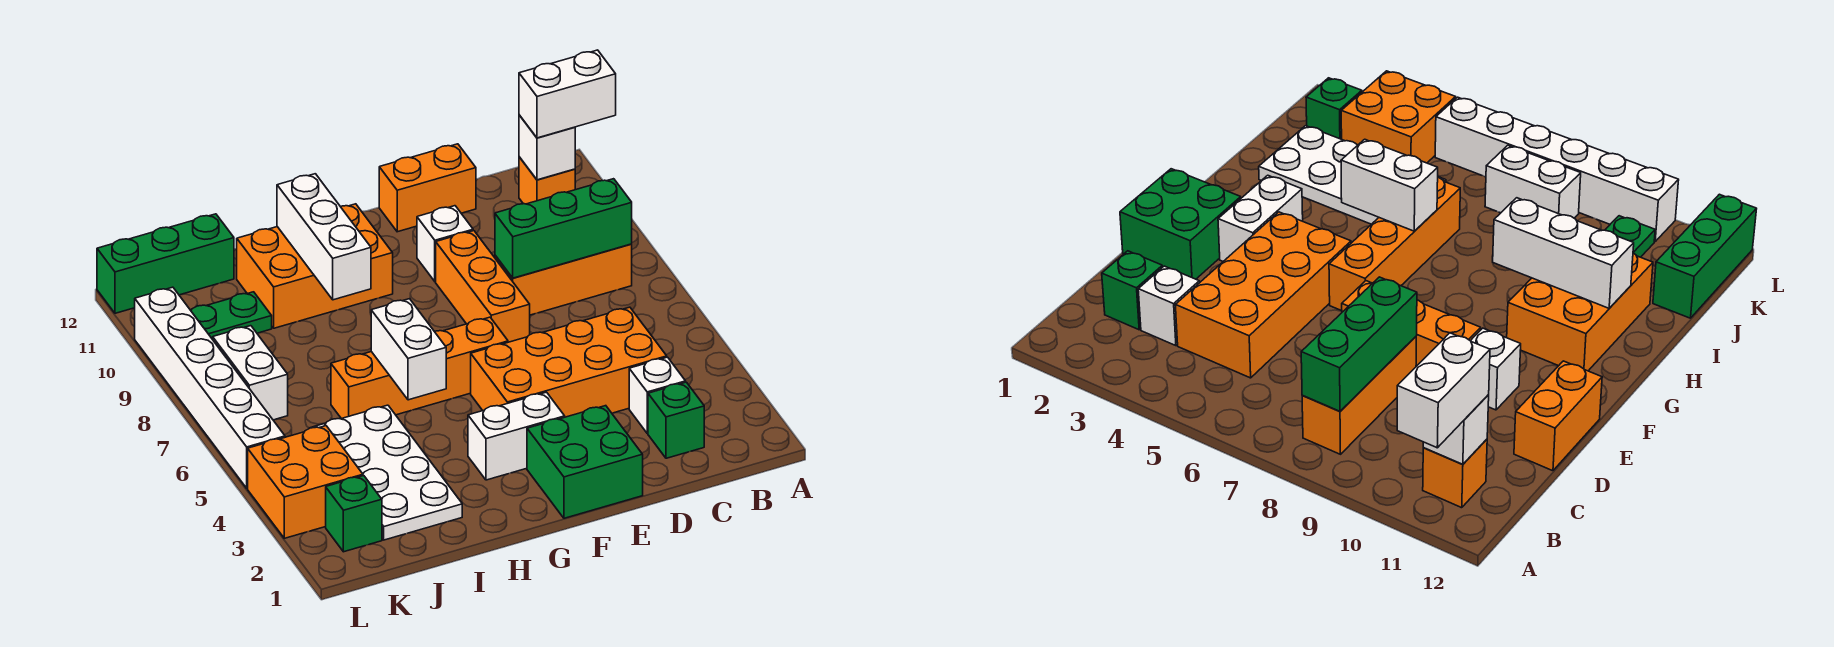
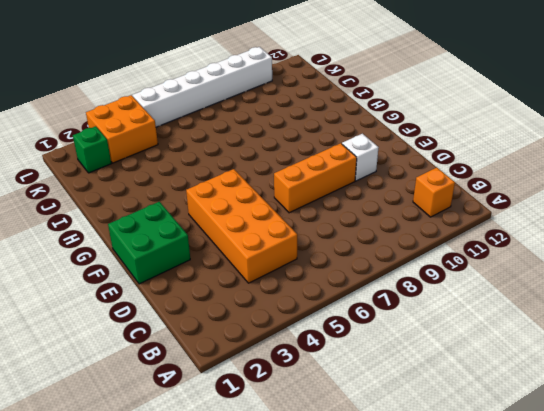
none -> orange brick B8:D8 level 1
none -> green brick C2 level 1
none -> white brick C3 level 1

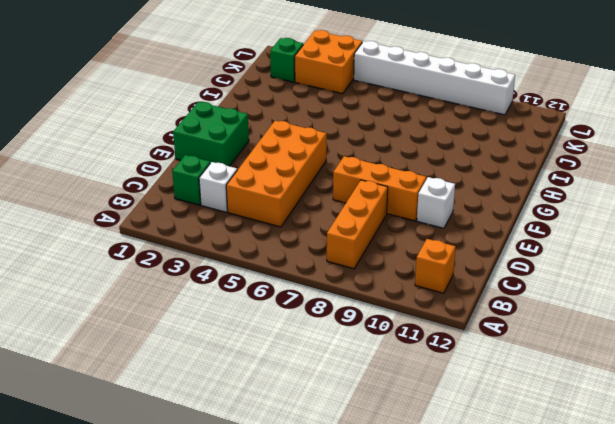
none -> orange brick D12:E12 level 1
none -> white brick F3:G3 level 1
none -> orange brick F6:I6 level 1

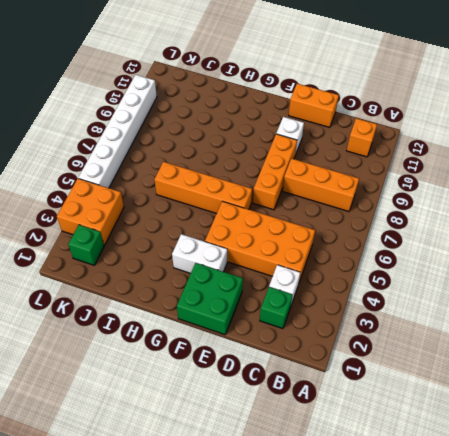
none -> orange brick G10:I11 level 1
none -> white plate I2:J5 level 1
none -> green plate J10:K10 level 1

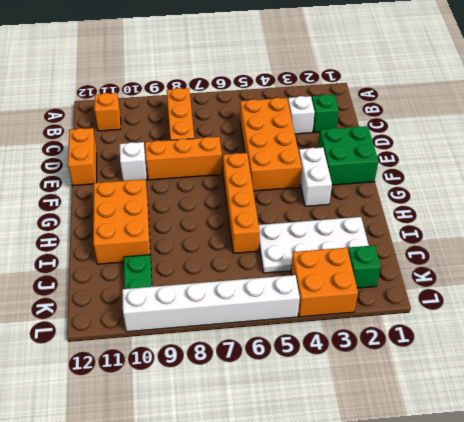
none -> green brick J12:L12 level 1
none -> white brick K7:K8 level 1
none -> green brick B8:D8 level 2

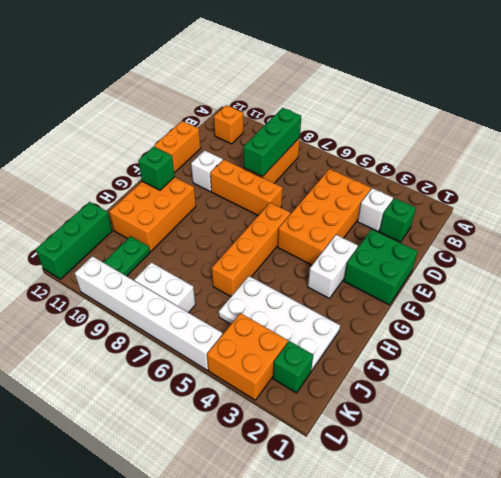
green brick G11 level 2 -> none
none -> white brick B11 level 2
none -> white brick H5:H6 level 2
none -> white brick H9:H11 level 2

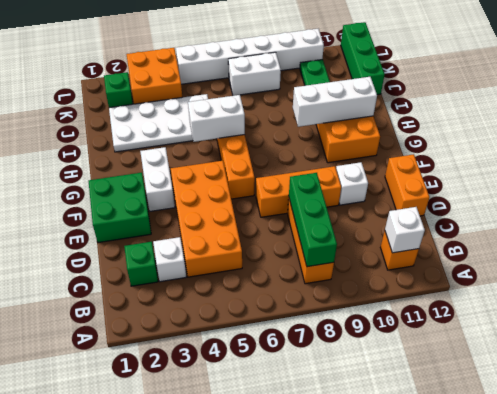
none -> white brick A11:B11 level 3

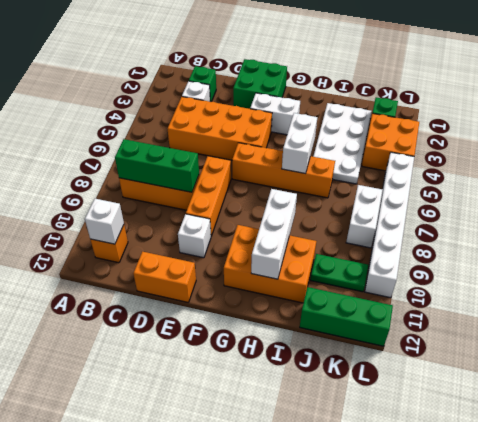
none -> white brick A11:B11 level 3

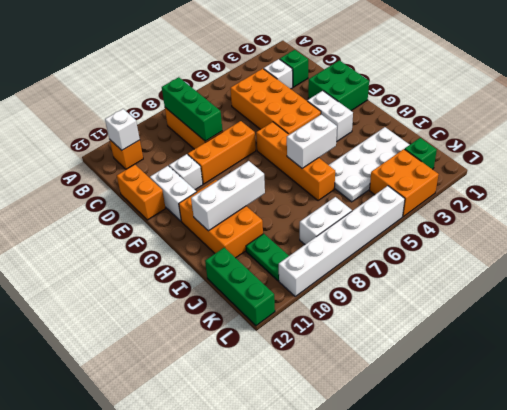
white brick E11:F11 level 1 -> white brick A11:B11 level 3

